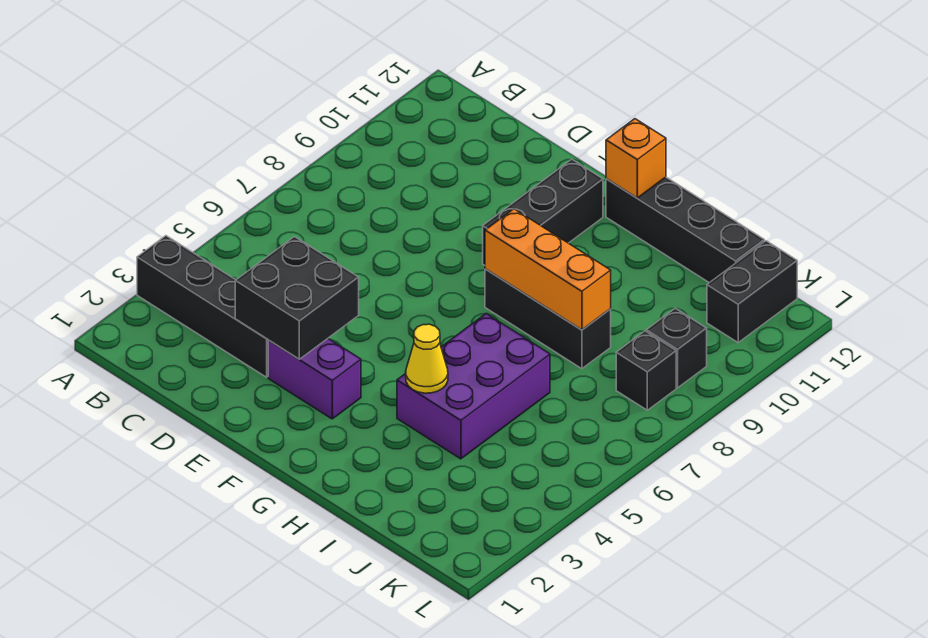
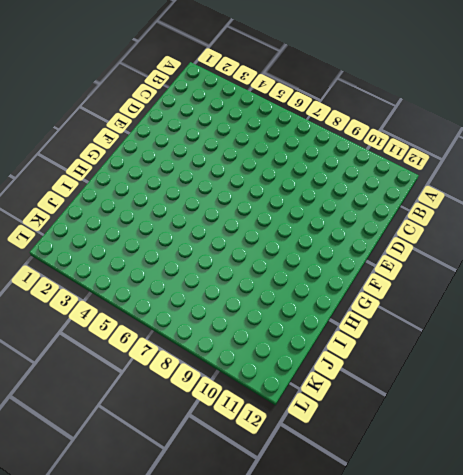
none -> black brick A3:D3 level 1
none -> purple brick E3:F3 level 1
none -> black brick F9:F11 level 1

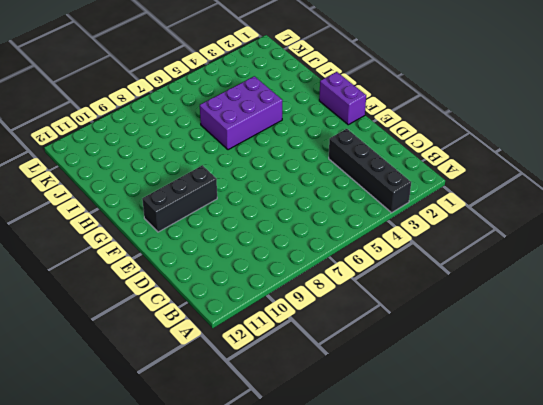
purple brick F1:G1 level 1 -> purple brick E3:F3 level 1
none -> black brick G8:I8 level 1
none -> black brick G12:J12 level 1
none -> black brick K8 level 1

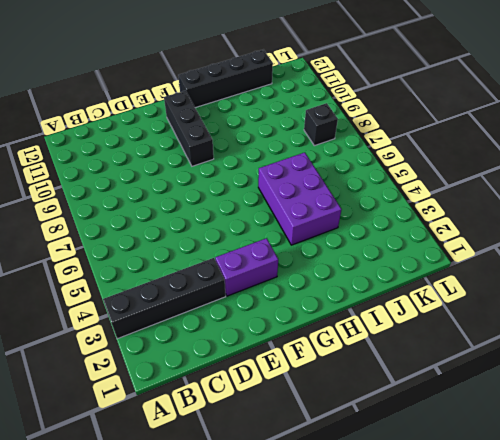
none -> black brick G8:I8 level 1
none -> black brick K9 level 1
none -> black brick K11:K12 level 1

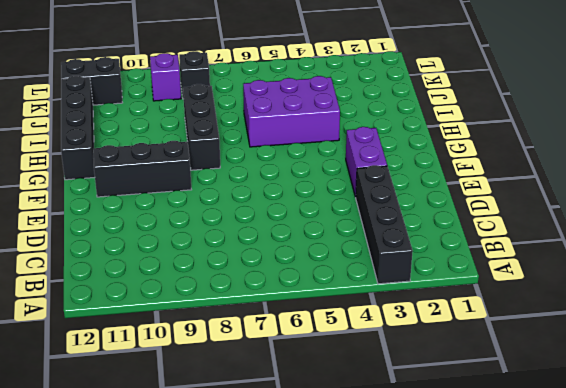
purple brick K9 level 1 -> black brick K9 level 1
none -> black brick D3:E4 level 2
none -> orange brick G8:I8 level 2
none -> orange brick G12 level 2

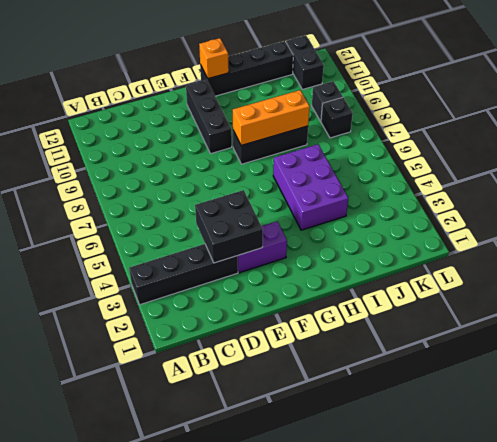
none -> yellow cone H4 level 2

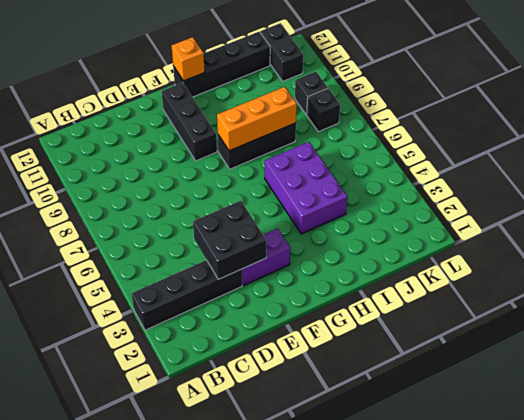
none -> yellow cone H4 level 2

